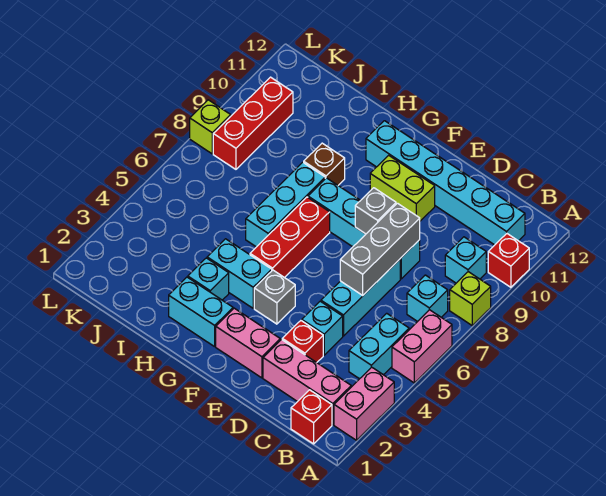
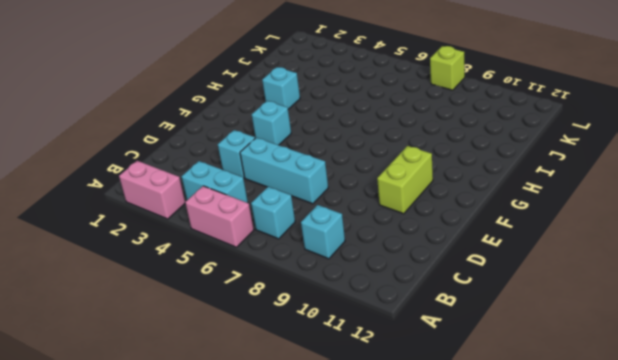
cyan brick F4 level 1 -> grey brick F4 level 1
none -> lime brick A8 level 1
none -> red brick A10 level 1
none -> red brick B1 level 1

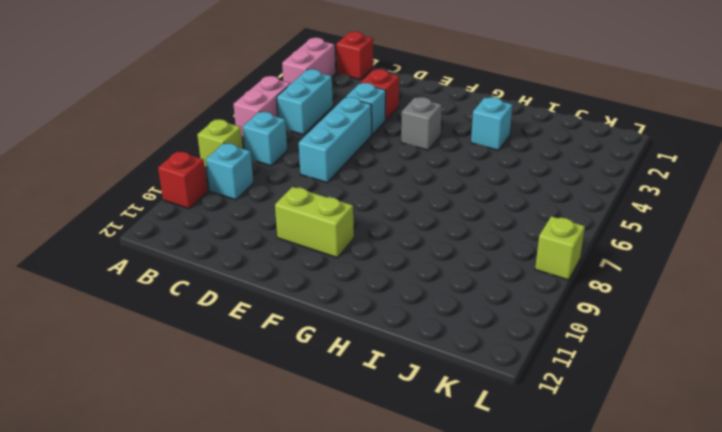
none -> pink brick B2:D2 level 1
none -> cyan brick B11:G11 level 1
none -> cyan brick D8:G8 level 1

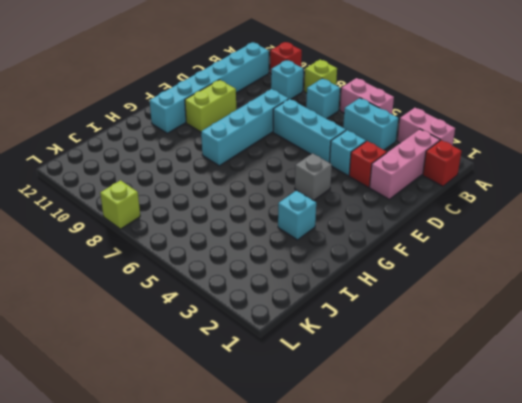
none -> pink brick E2:F2 level 1
none -> cyan brick G2:H2 level 1
none -> cyan brick G4:H4 level 1

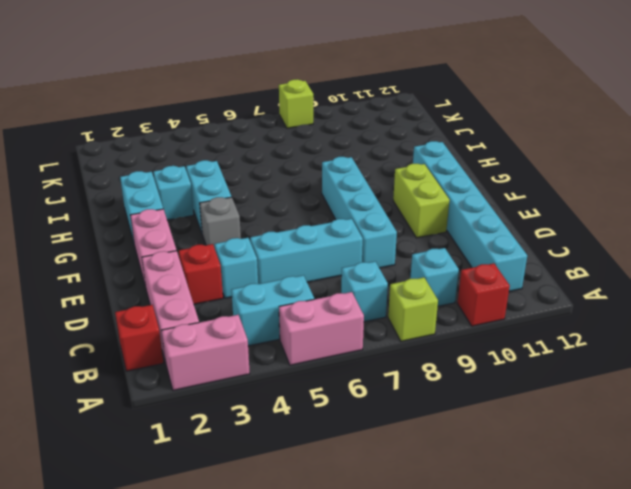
none -> red brick G5:G7 level 1
none -> cyan brick H6:H8 level 1
none -> brown brick H9 level 1

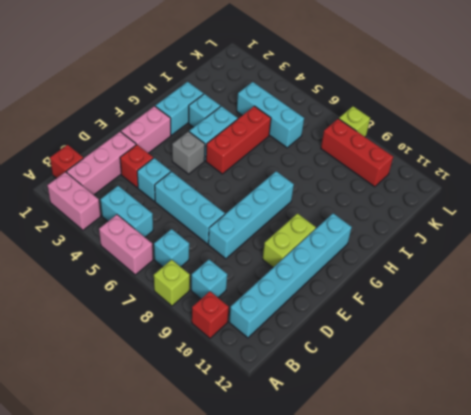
red brick G5:I5 level 1 -> red brick G5:G7 level 1
cyan brick J4:J6 level 1 -> cyan brick H6:H8 level 1
none -> brown brick H9 level 1
none -> grey brick D6:D8 level 2
none -> grey brick E8 level 2

